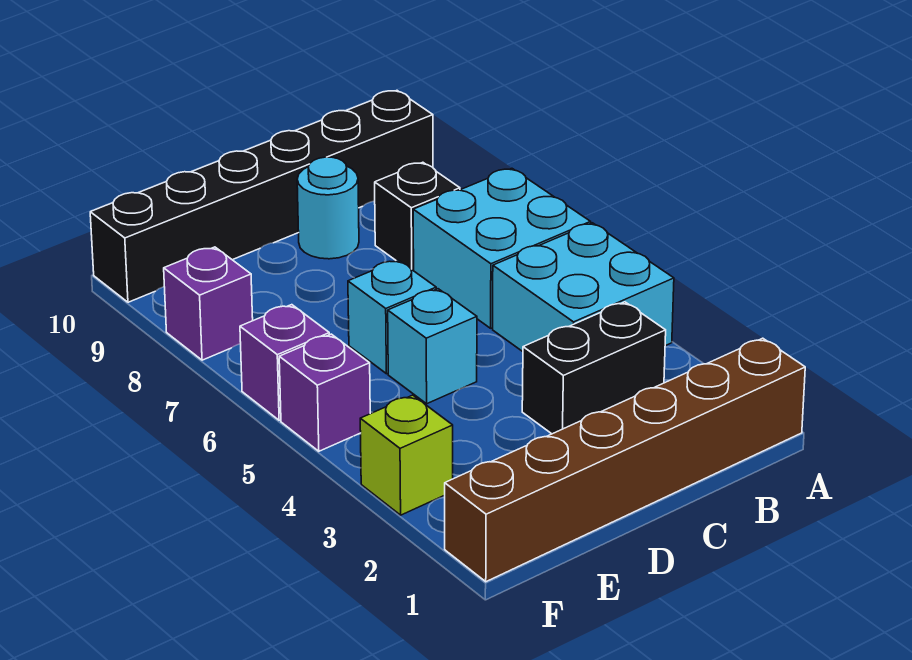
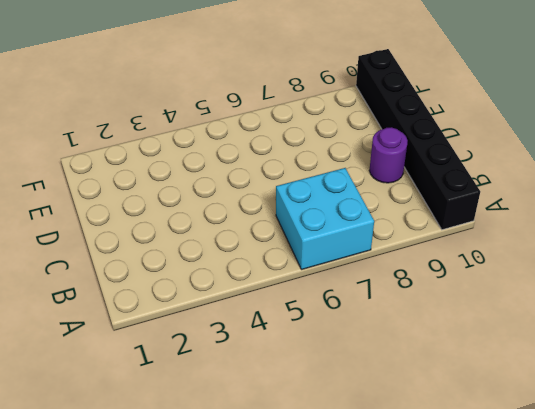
purple round brick C9 level 1 -> cyan round brick C9 level 1
none -> brown brick A1:F1 level 1
none -> cyan brick A4:B5 level 1
none -> black brick B3:C3 level 1

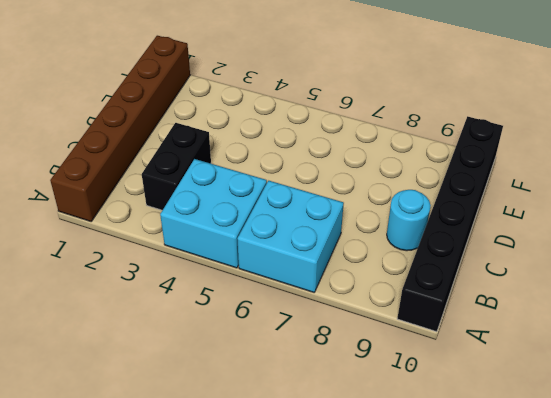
none -> black brick B8 level 1
none -> cyan brick D5 level 1
none -> cyan brick D6 level 1

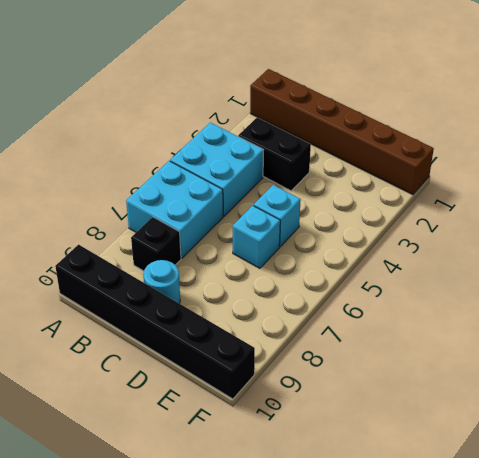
none -> lime brick F3 level 1
none -> purple brick F5 level 1
none -> purple brick F6 level 1

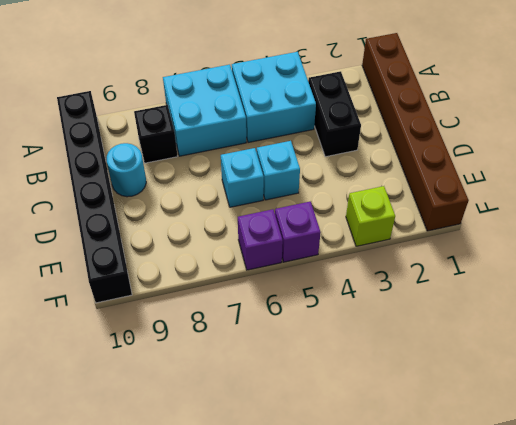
none -> purple brick F8 level 1

